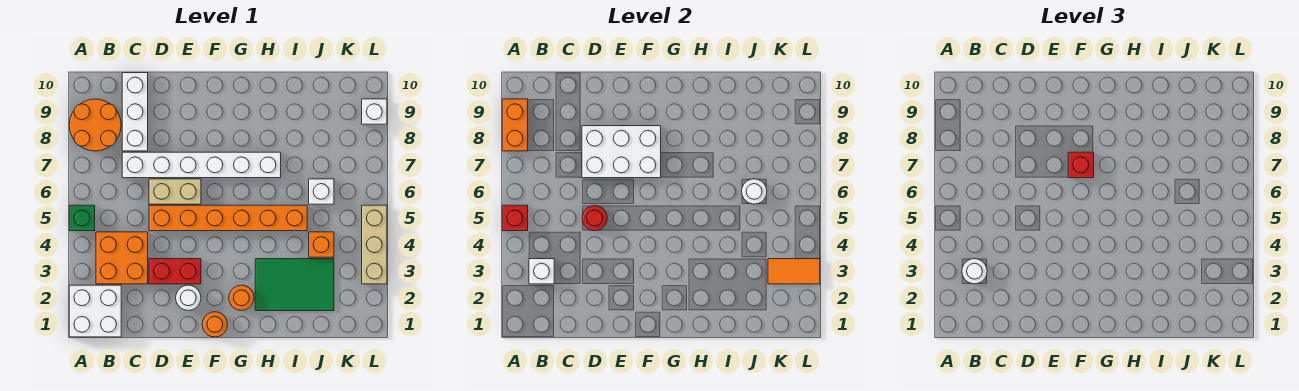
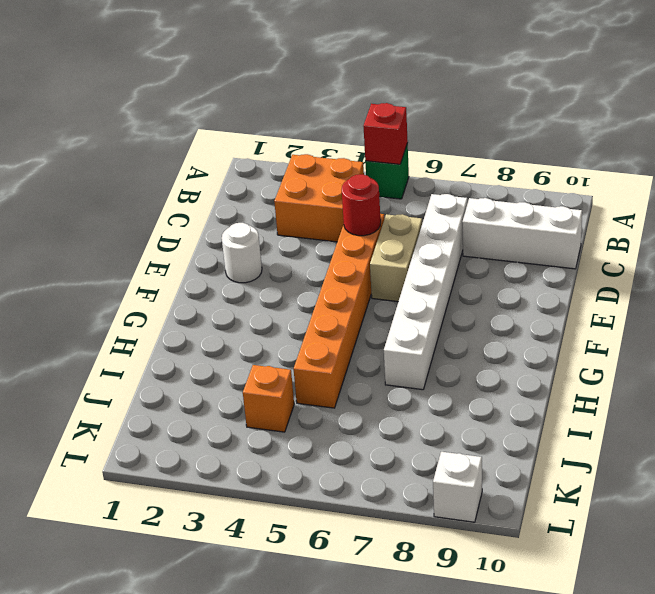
none -> white brick A1:B2 level 1
none -> orange round brick A8:B9 level 1
none -> red brick D3:E3 level 1

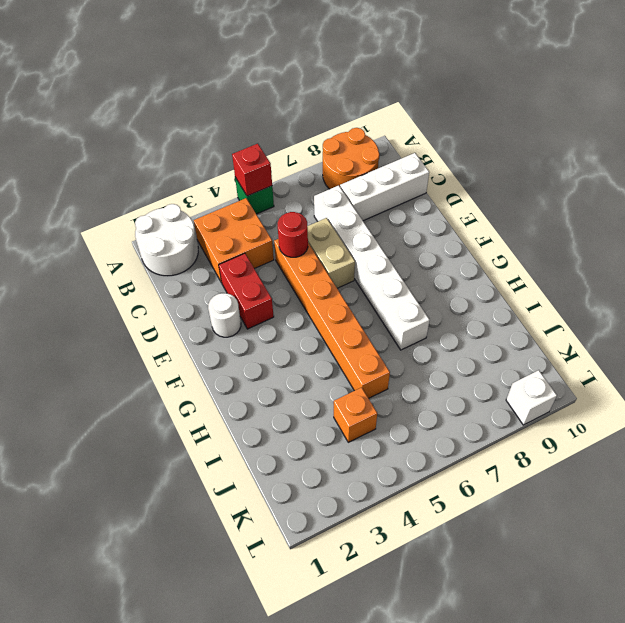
white round brick A1:B2 level 1 -> white brick A1:B2 level 1
none -> orange round brick F1 level 1
none -> orange round brick G2 level 1
none -> green tile H2:J3 level 1

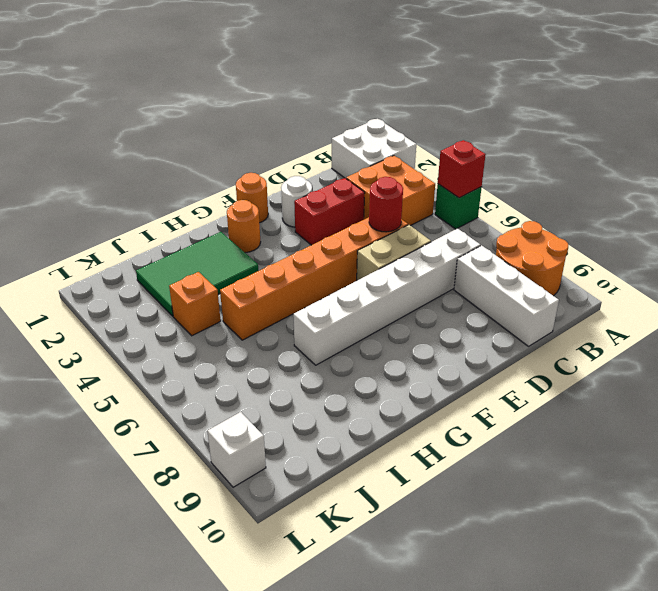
none -> white brick J6 level 1
none -> tan brick L3:L5 level 1
none -> orange brick A8:A9 level 2

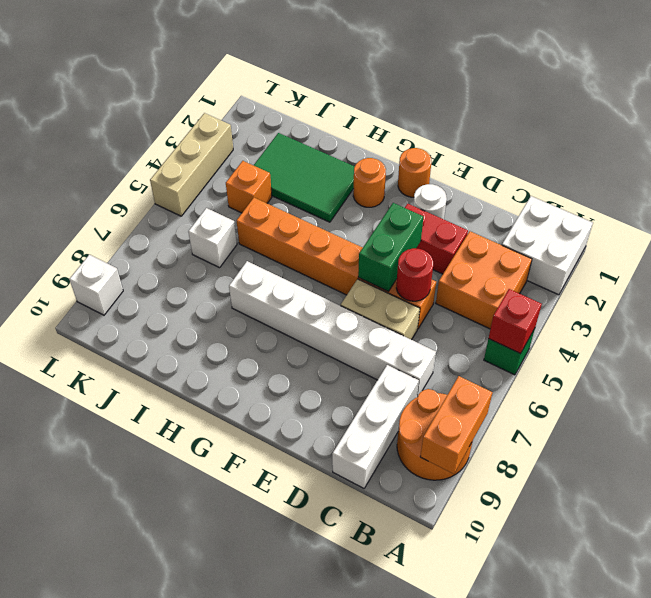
green brick E4:E5 level 2 -> none
none -> white brick B3 level 2
none -> white brick D7:F8 level 2
none -> white round brick J6 level 2

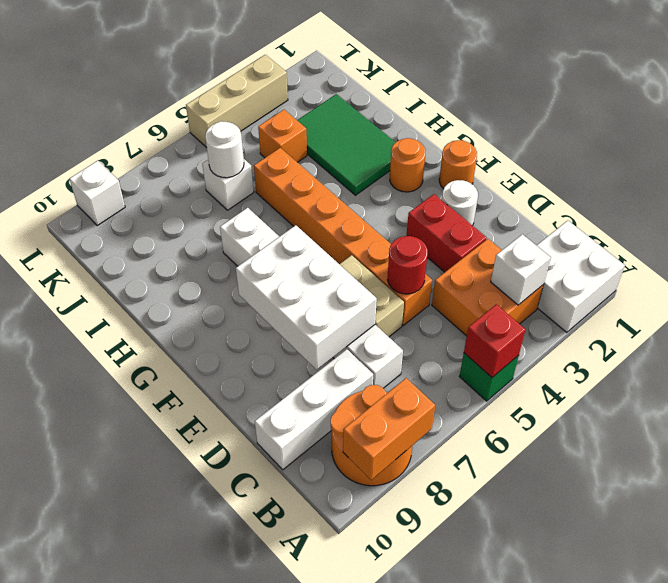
none -> orange tile K3:L3 level 2
none -> white round brick B3 level 3
none -> red brick F7 level 3

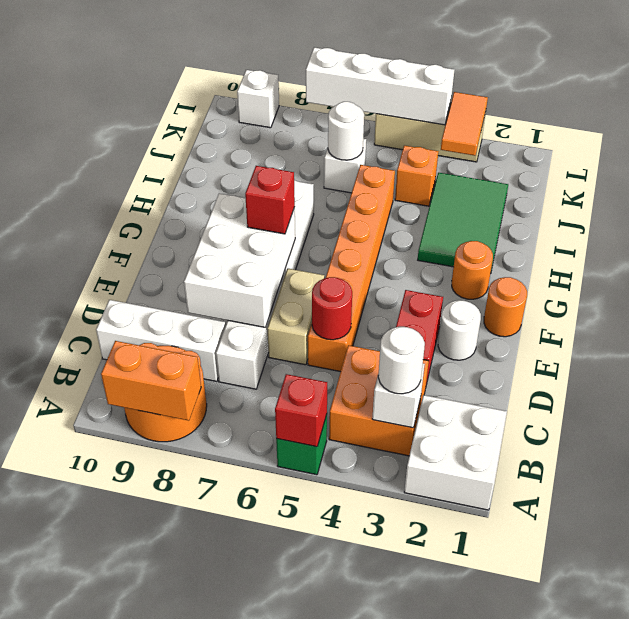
white brick L4:L7 level 2 -> none

